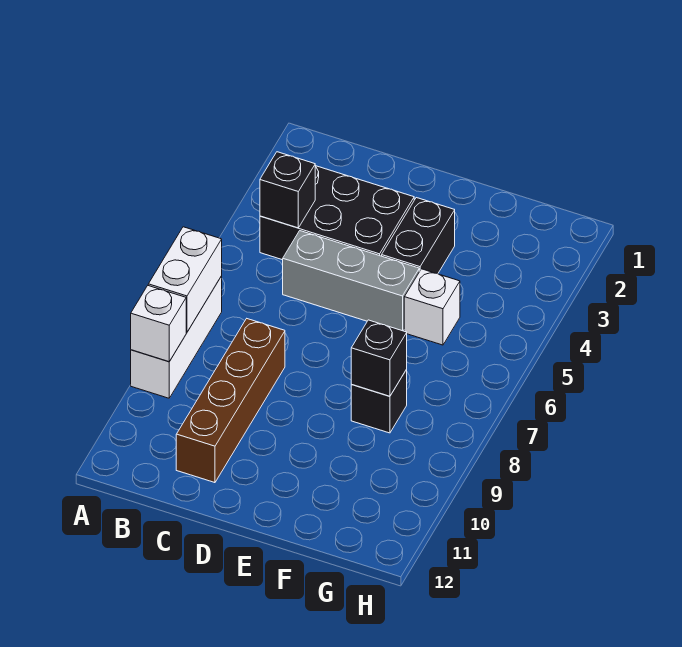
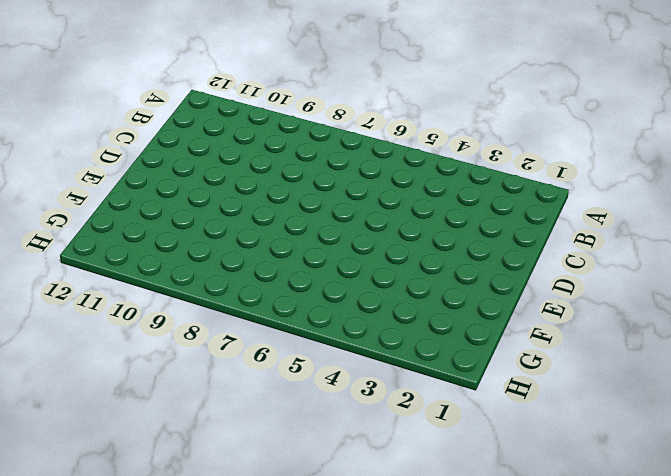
none -> white brick A7:A9 level 1
none -> black brick B3:D4 level 1

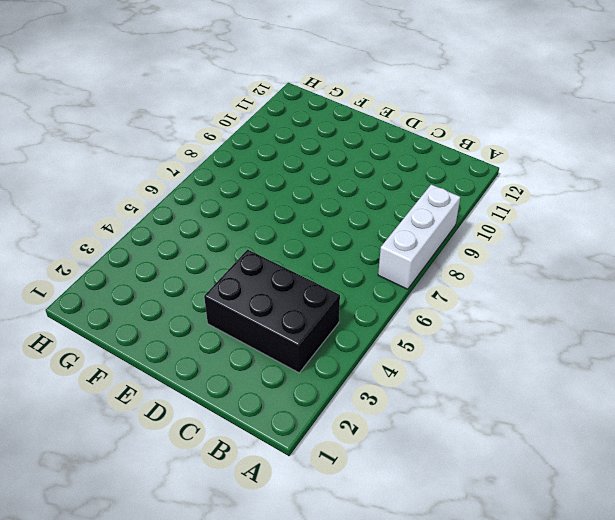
none -> grey brick C5:E5 level 1
none -> brown brick C8:C11 level 1

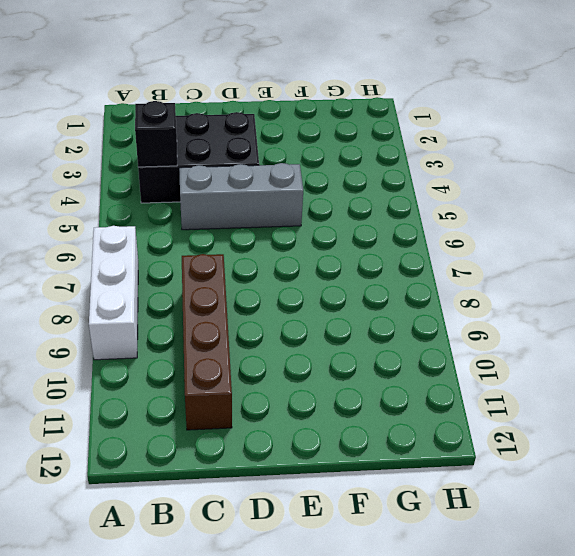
none -> black brick E3:E4 level 1
none -> white brick F5 level 1

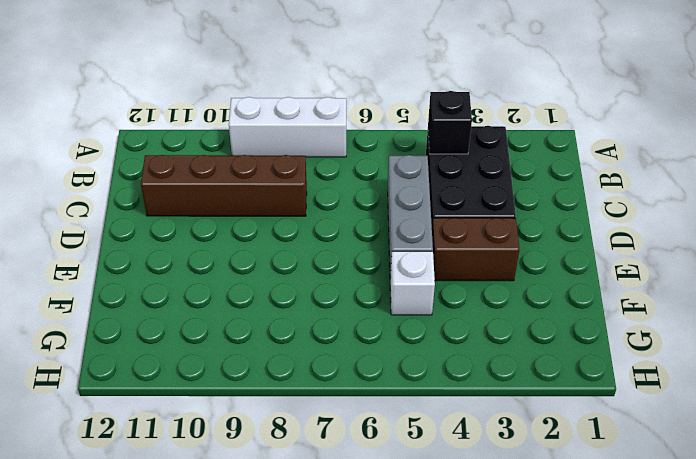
brown brick E3:E4 level 1 -> black brick E3:E4 level 1
none -> black brick F8 level 1
none -> white brick A7:A8 level 2

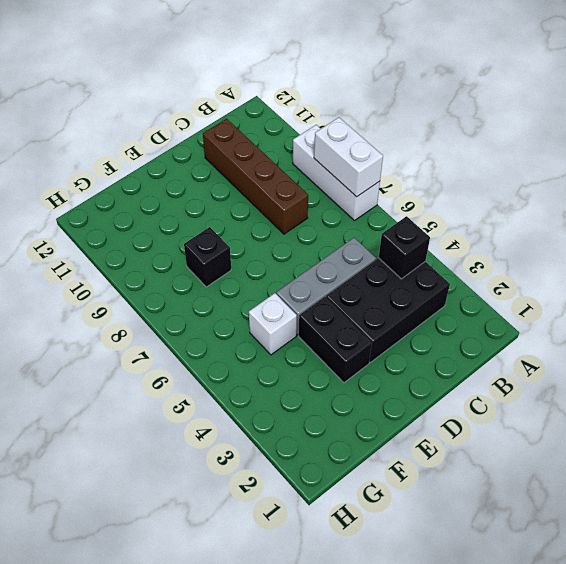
none -> white brick A9 level 2
none -> black brick F8 level 2

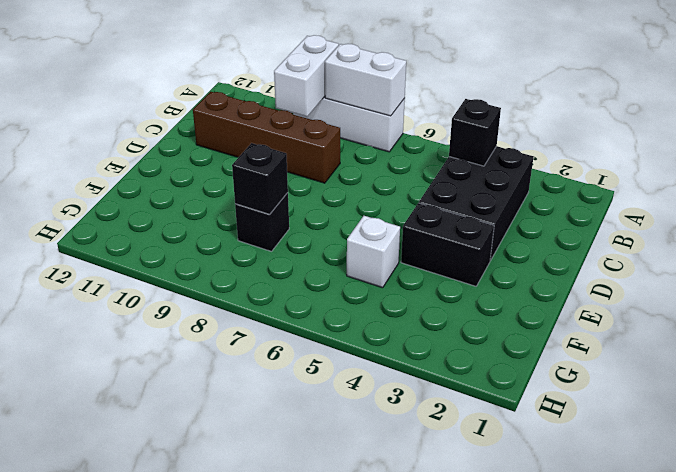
white brick A9:B9 level 2 -> white brick A9 level 2
none -> grey brick C5:E5 level 1

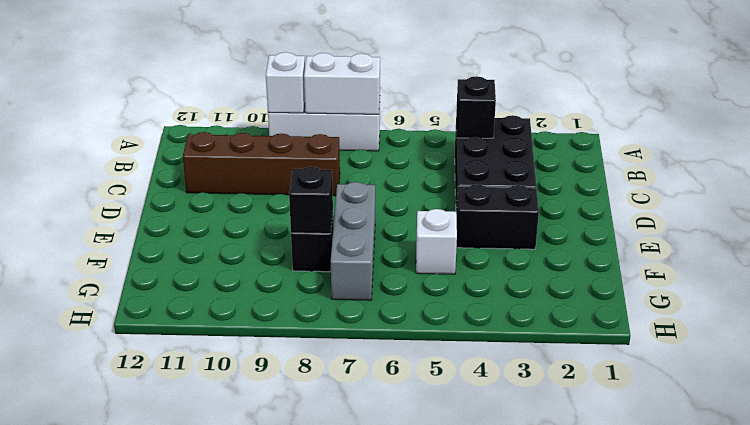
grey brick E7:G7 level 1 -> grey brick C5:E5 level 1

